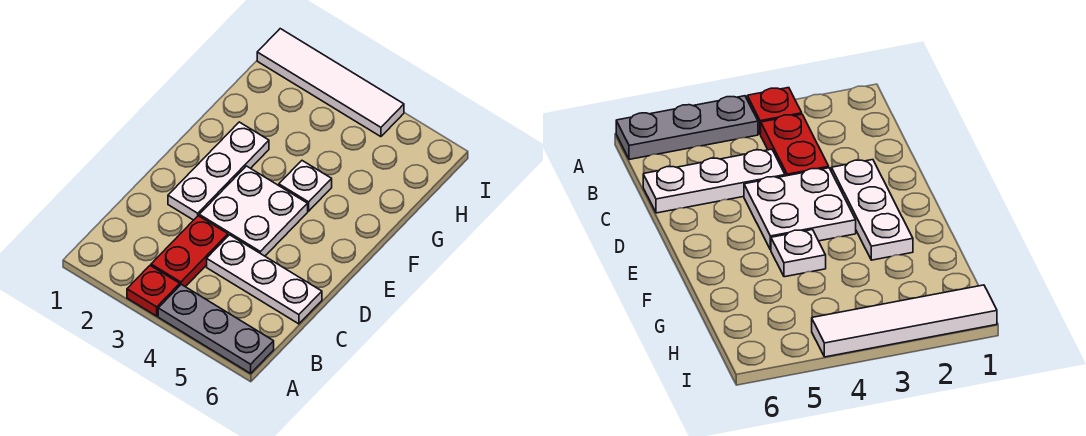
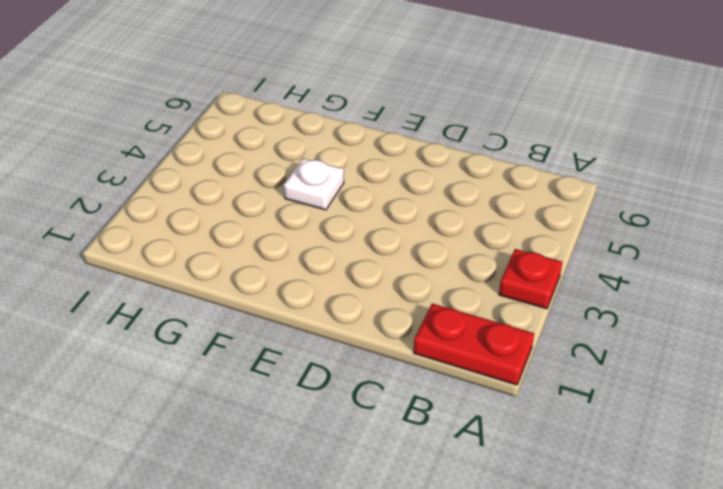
red plate A1:B1 level 1 -> red plate B3:C3 level 1
none -> grey plate A4:A6 level 1
none -> white plate C4:C6 level 1

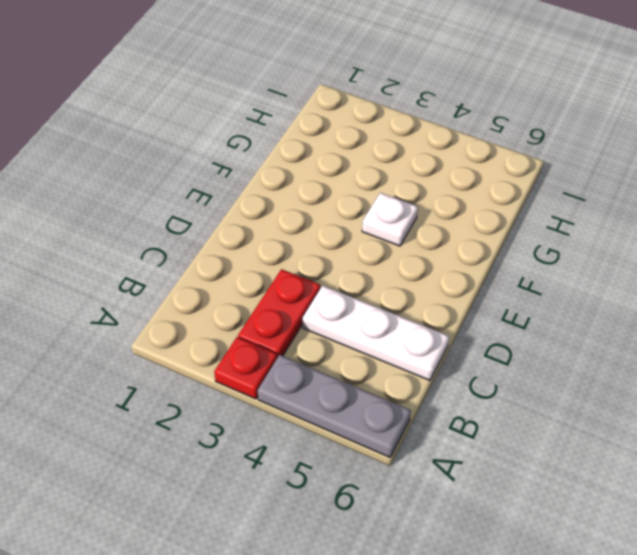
none -> white plate D2:F2 level 1
none -> white plate D3:E4 level 1

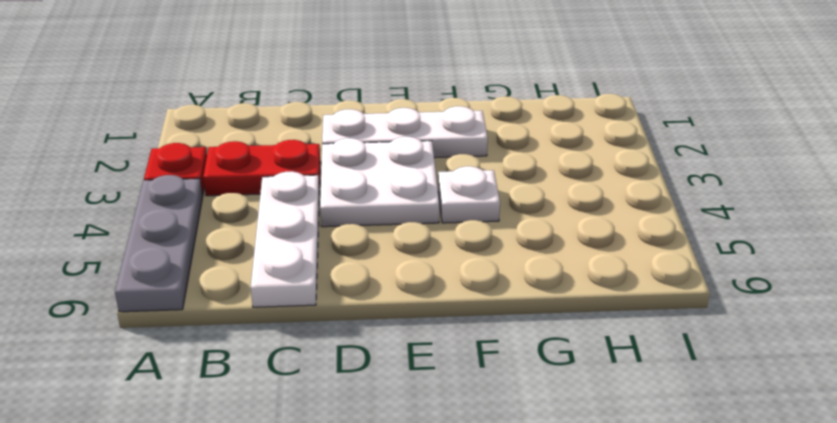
none -> white tile I1:I4 level 1

